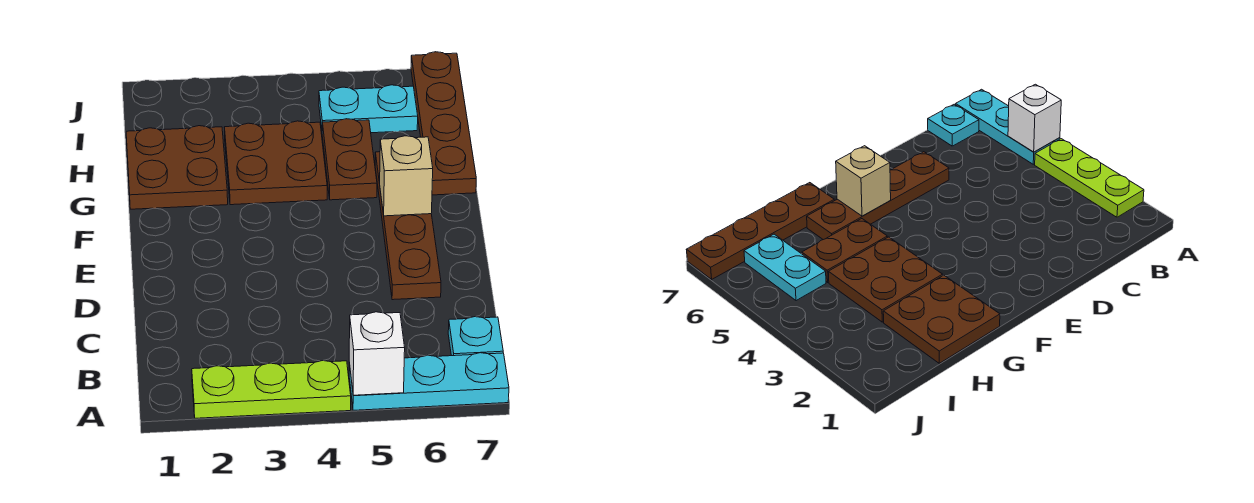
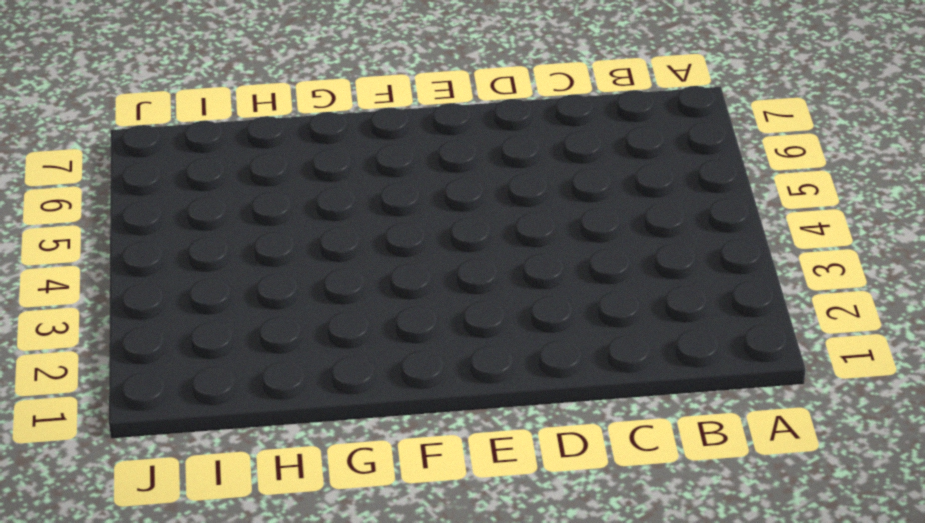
none -> lime plate A2:A4 level 1
none -> cyan plate A5:A7 level 1

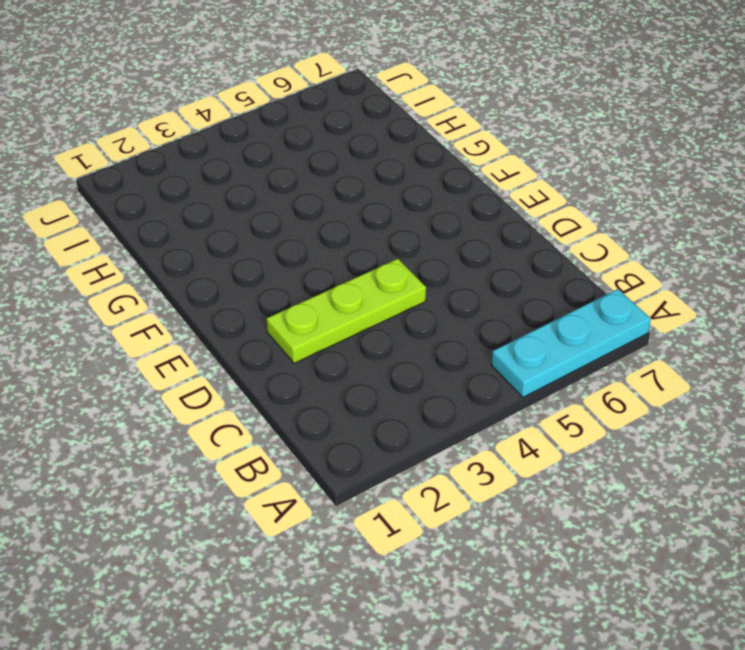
lime plate D2:D4 level 1 -> lime plate A2:A4 level 1
none -> cyan plate B7 level 1
none -> brown plate D6:G6 level 1

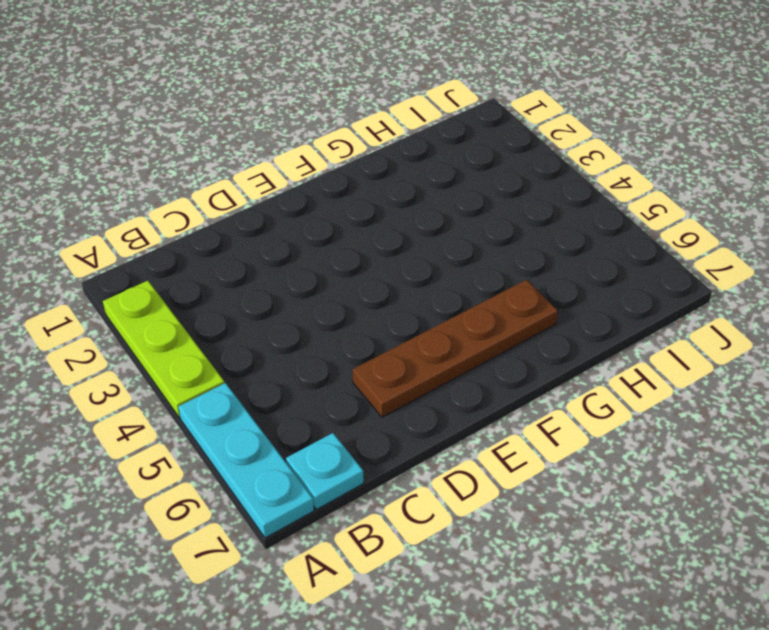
none -> brown plate G1:H2 level 1
none -> brown plate G3:H4 level 1

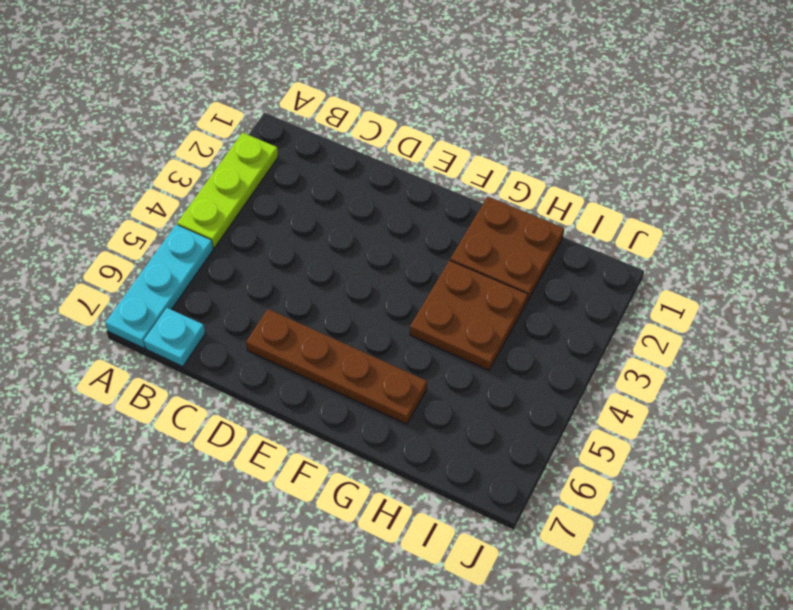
none -> brown plate G5:H5 level 1
none -> brown plate G7:J7 level 1

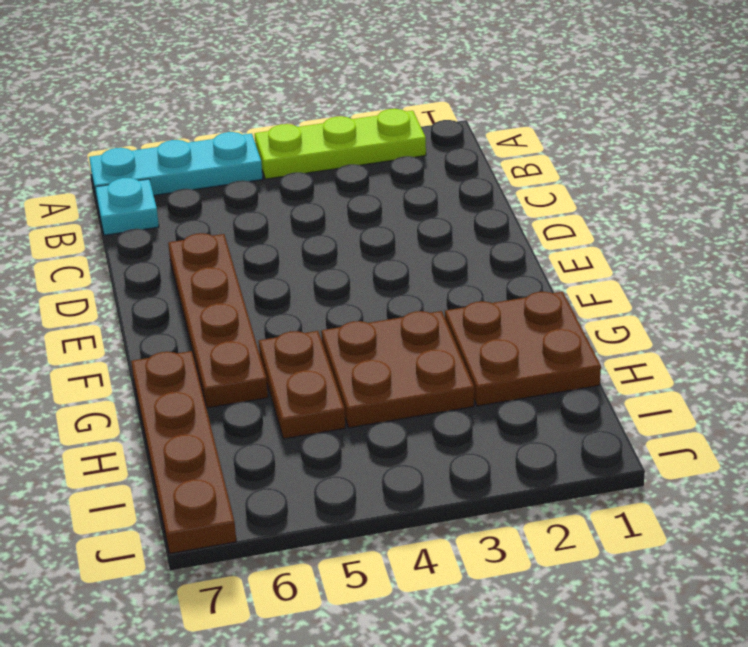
none -> cyan plate I5:I6 level 1
none -> white brick A5 level 2

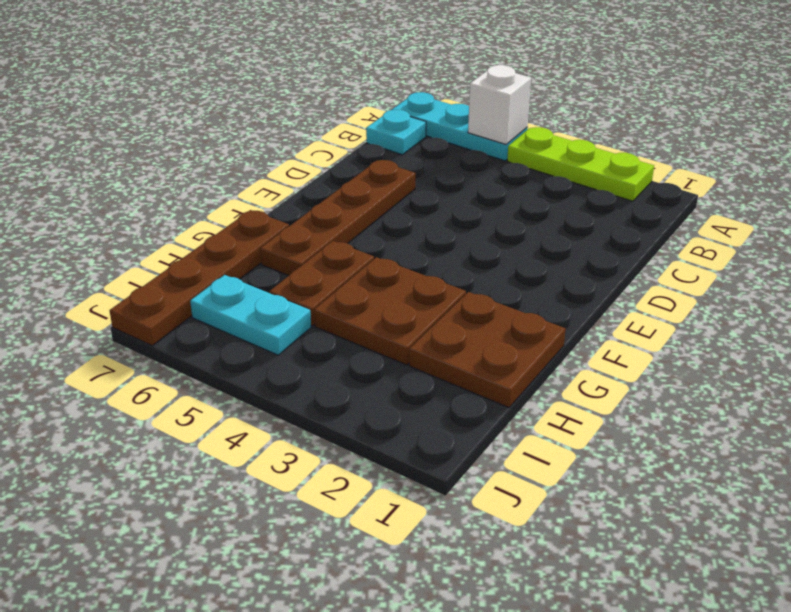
none -> tan brick F6 level 2

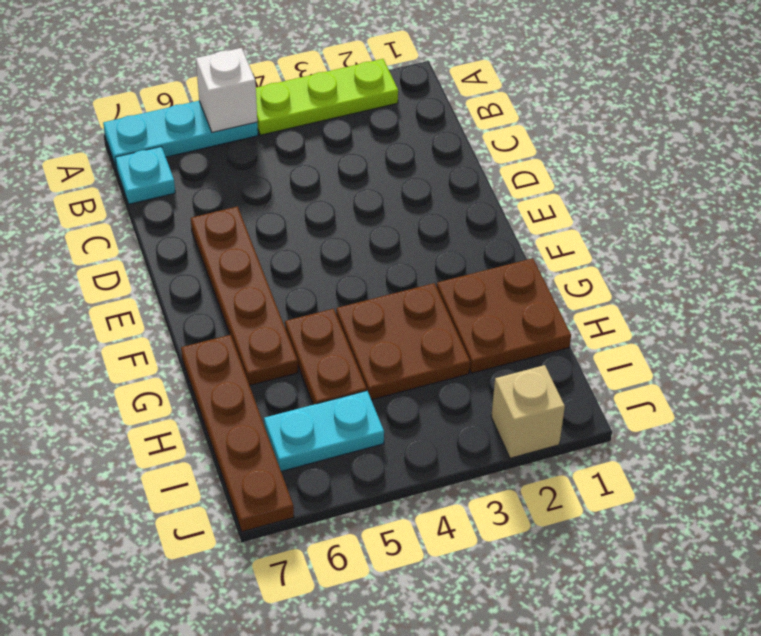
tan brick J2 level 1 -> tan brick F6 level 2

